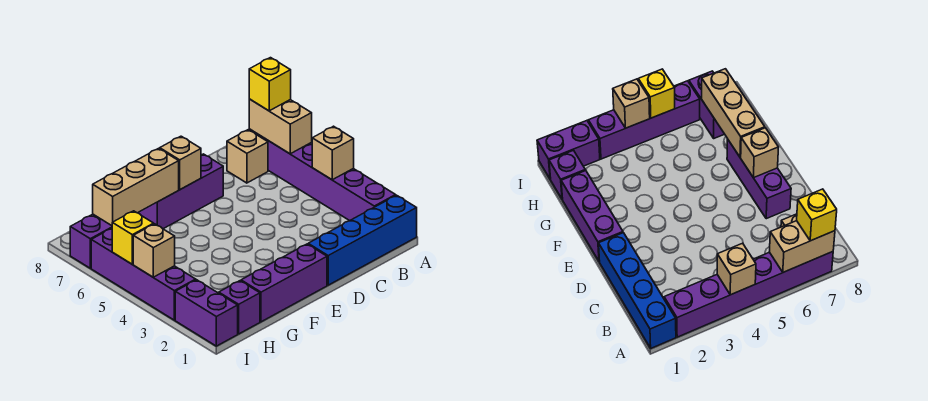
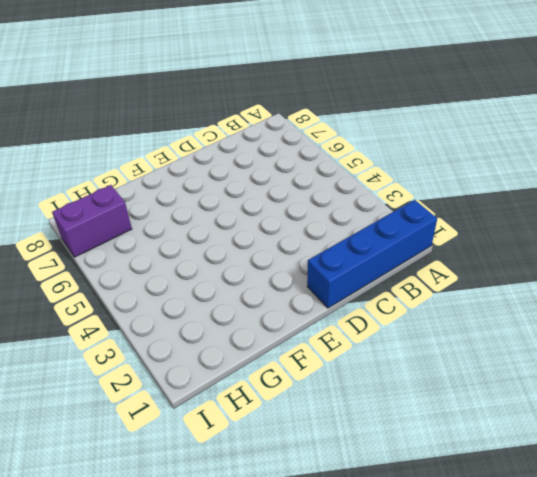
none -> purple brick A2:A7 level 1
none -> tan brick B7 level 1
none -> purple brick D7:F7 level 1

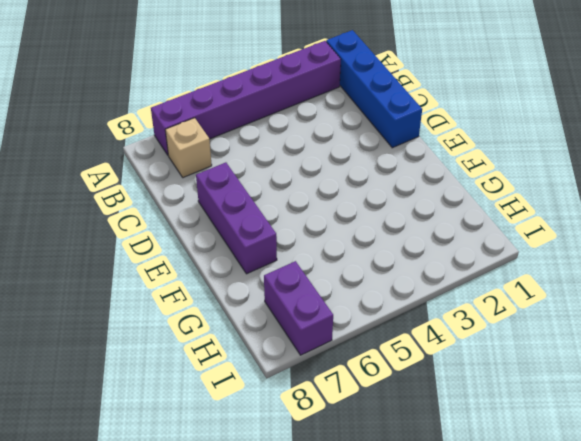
none -> purple brick E1:G1 level 1
none -> purple brick H1 level 1
none -> purple brick I1:I2 level 1

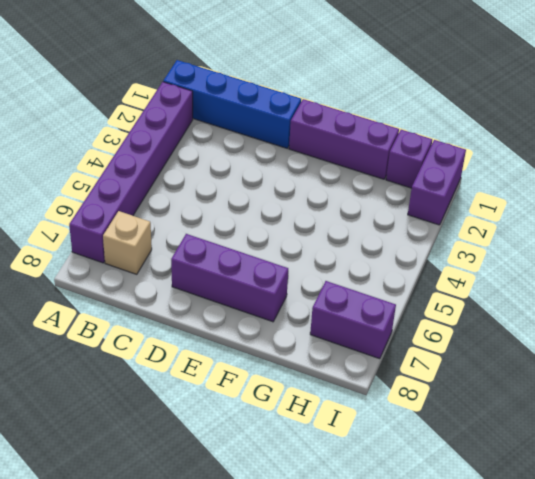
none -> purple brick I3:I6 level 1
none -> tan brick A4 level 2
none -> tan brick A6:A7 level 2

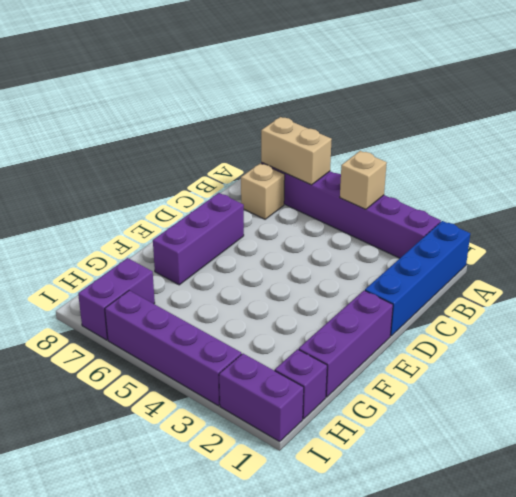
none -> tan brick E7 level 2
none -> tan brick F7:H7 level 2
none -> tan brick I4 level 2

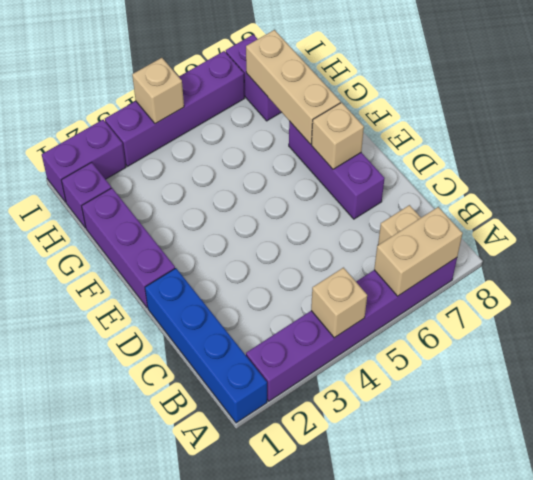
none -> yellow brick I5 level 2
none -> yellow brick A7 level 3

